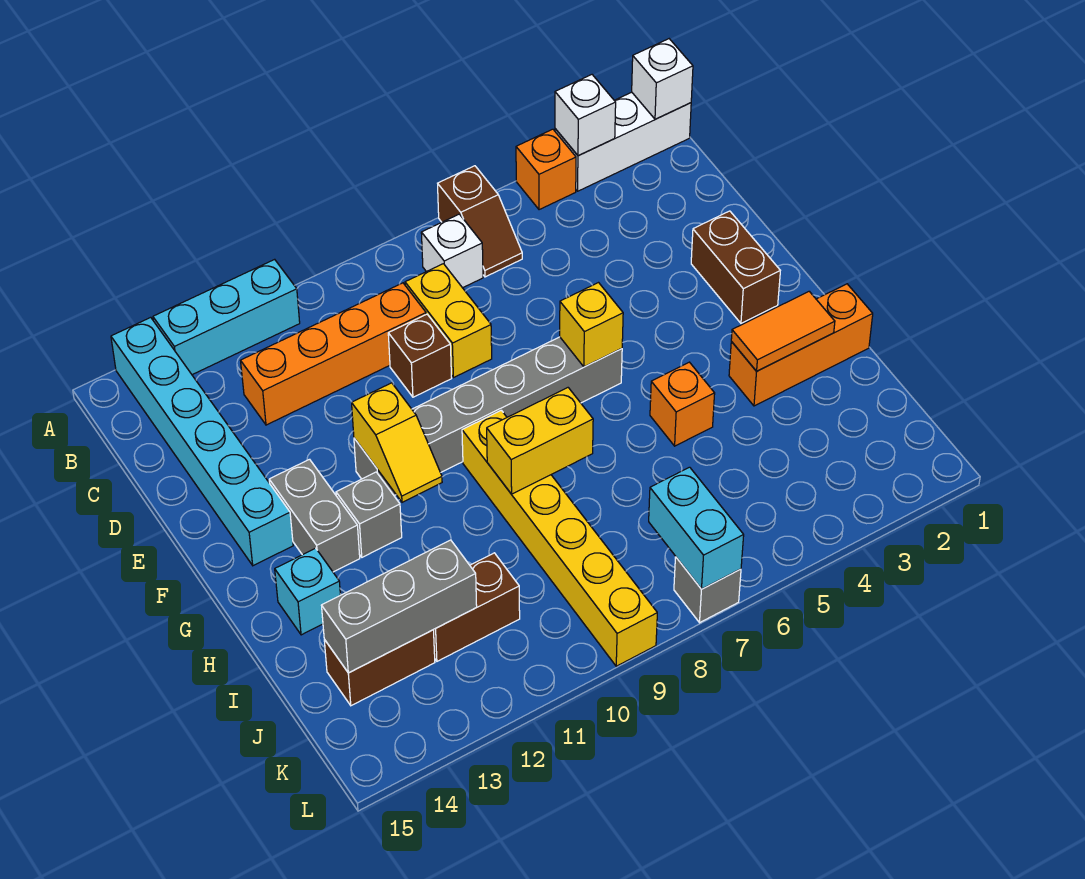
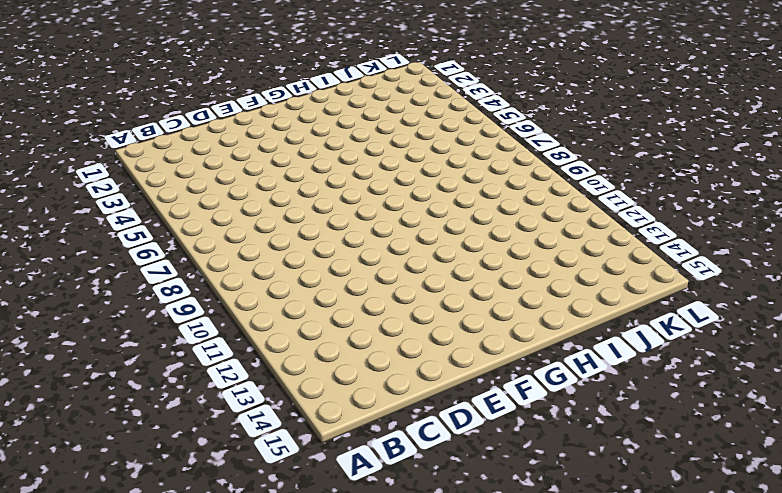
none -> white brick A1:A3 level 1
none -> orange brick A4 level 1
none -> brown slope A6:B6 level 1 top A

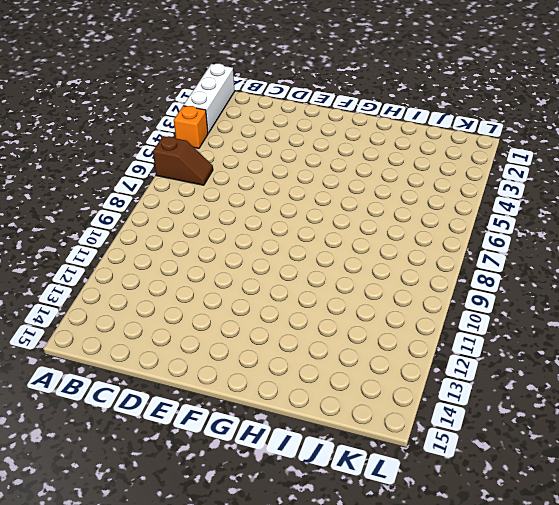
none -> cyan brick A11:A13 level 1
none -> cyan brick A14:F14 level 1
none -> white brick B7 level 1

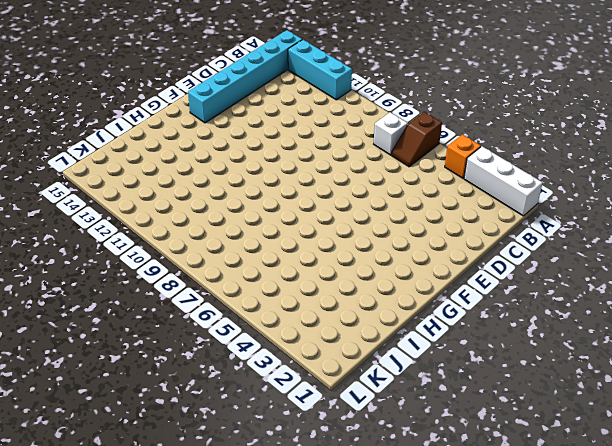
none -> yellow brick C8:D8 level 1
none -> orange brick C9:C12 level 1
none -> brown brick D9 level 1

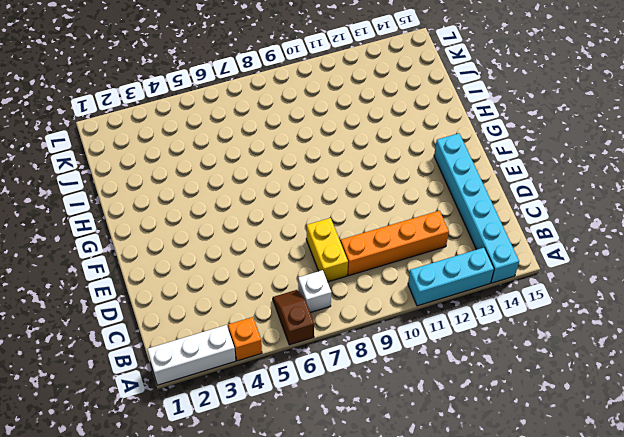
none -> brown brick D9 level 1
none -> brown brick E2:F2 level 1
none -> grey brick F6:F11 level 1

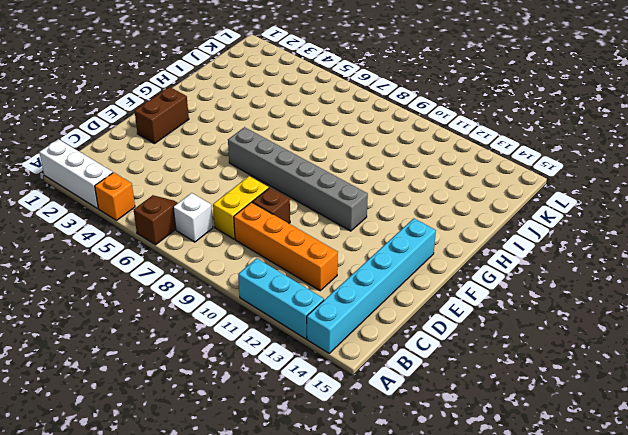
none -> grey brick F13:G13 level 1
none -> yellow brick G9:L9 level 1
none -> grey brick G12 level 1

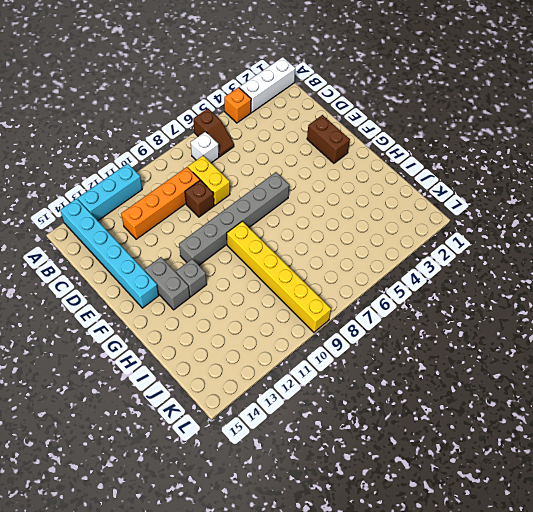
none -> orange brick H1:H3 level 1
none -> orange brick H5 level 1
none -> cyan brick H14 level 1

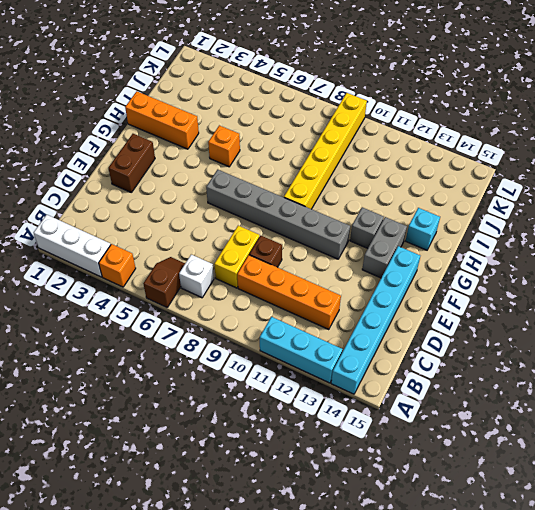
none -> brown brick J11:J12 level 1
none -> brown brick J13:J14 level 1
none -> grey brick L7 level 1

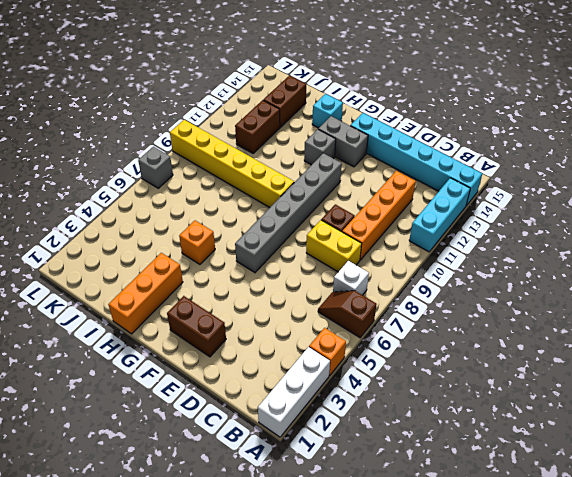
none -> white brick A1 level 2
none -> white brick A3 level 2
none -> yellow brick F6 level 2

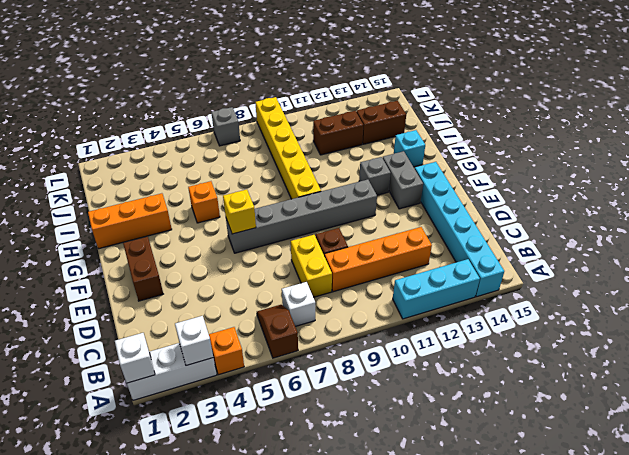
none -> yellow slope F11:G11 level 2 top F
none -> orange tile H2:H3 level 2
none -> yellow brick H8:H9 level 2

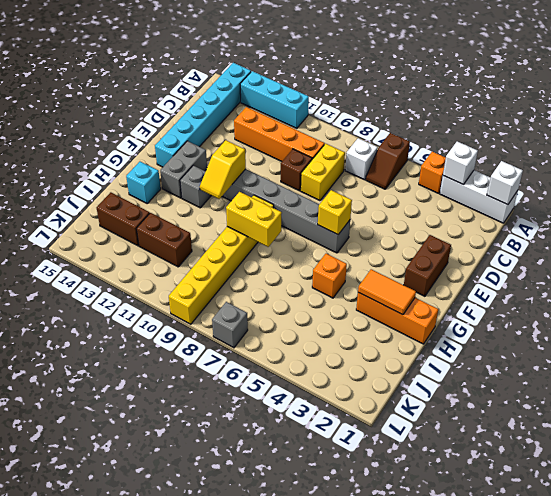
none -> grey brick J12:J14 level 2
none -> cyan brick K7:L7 level 2

